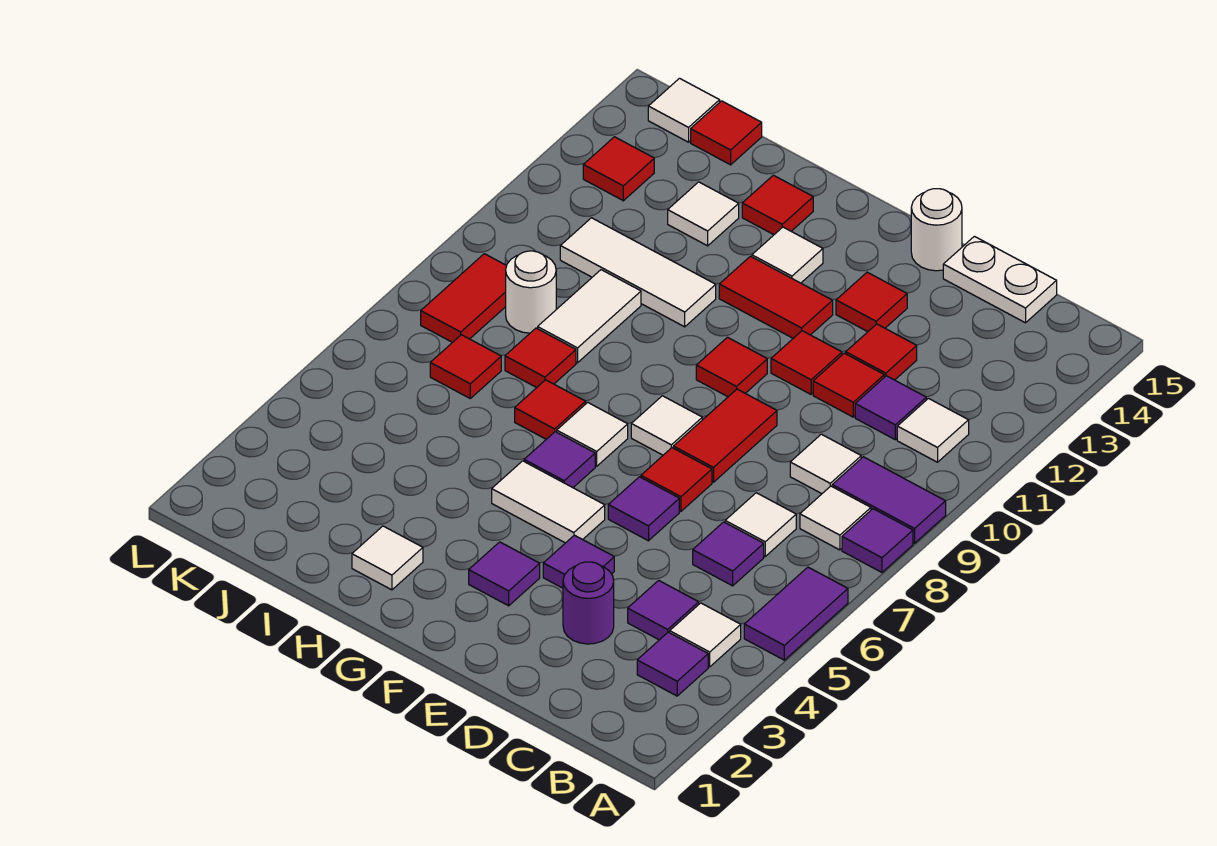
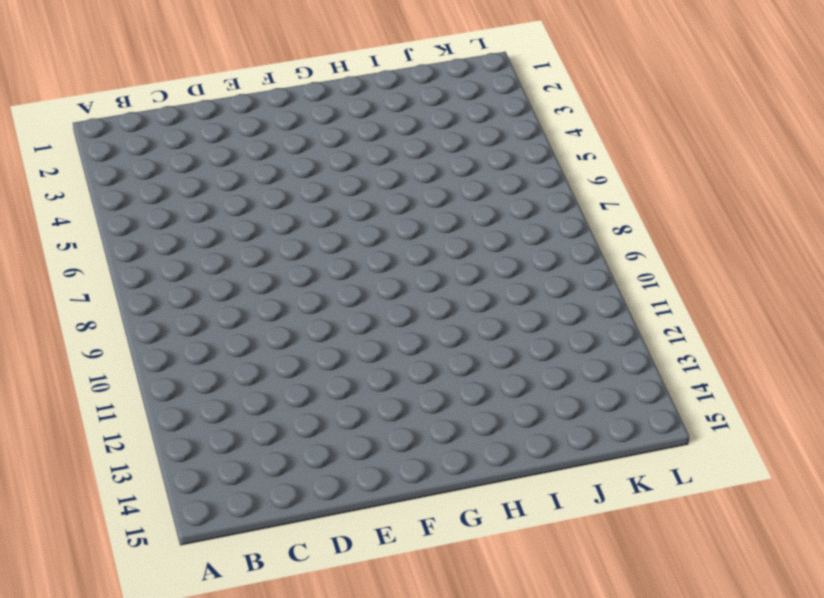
none -> purple tile A5:A6 level 1
none -> purple tile A8 level 1
none -> purple tile A9:B9 level 1
none -> purple tile B3 level 1

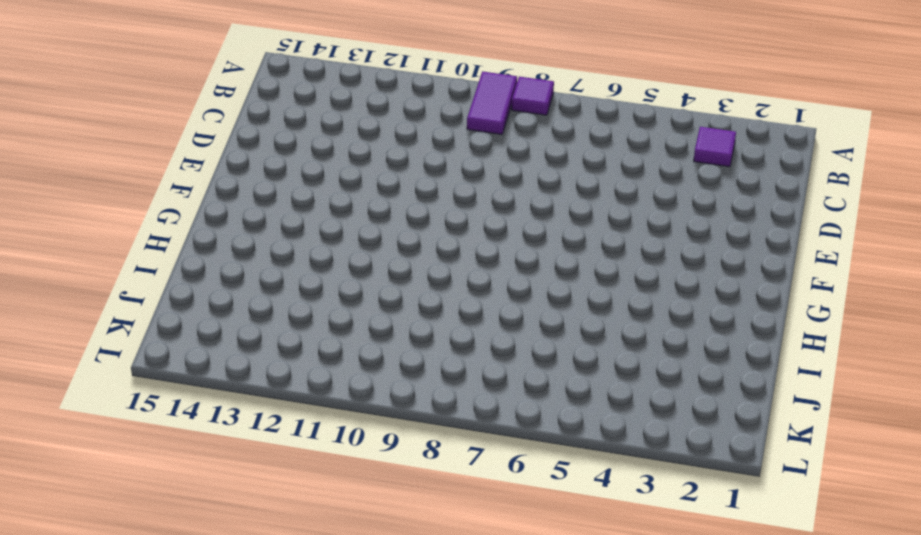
none -> purple tile A5:A6 level 1
none -> white tile B4 level 1
none -> white tile B8 level 1
none -> white tile B11 level 1

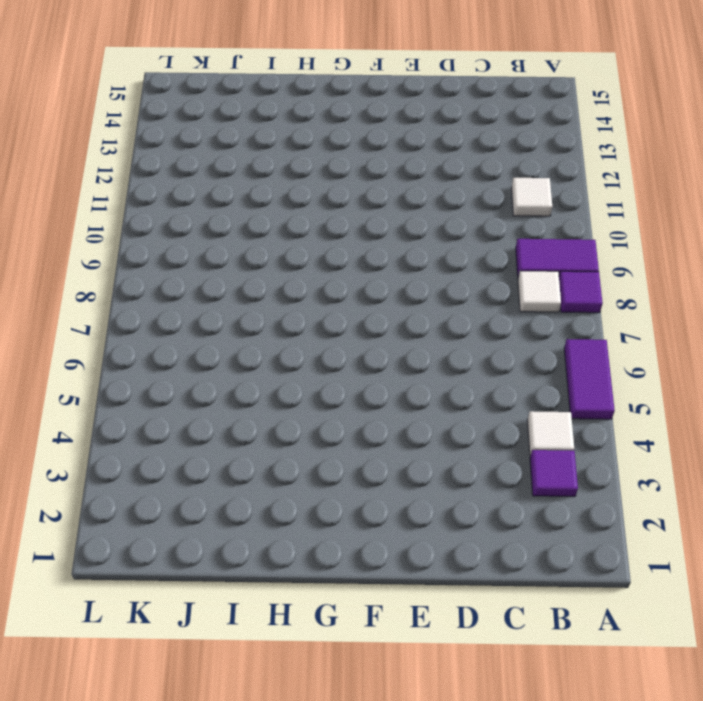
none -> purple tile C4 level 1
none -> purple tile C6 level 1
none -> white tile C7 level 1
none -> white tile C9 level 1

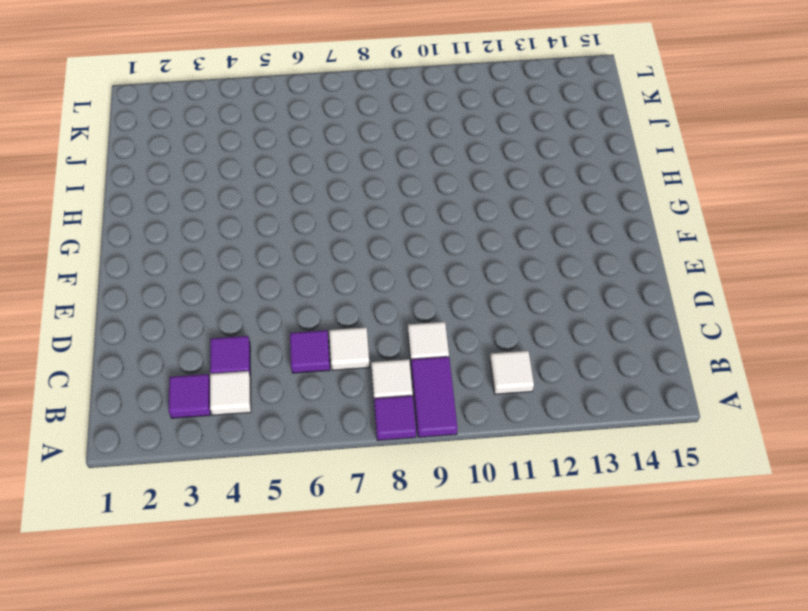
none -> purple tile A5:A6 level 1
none -> purple tile C11 level 1
none -> white plate C15:D15 level 1
none -> purple round brick D3 level 1

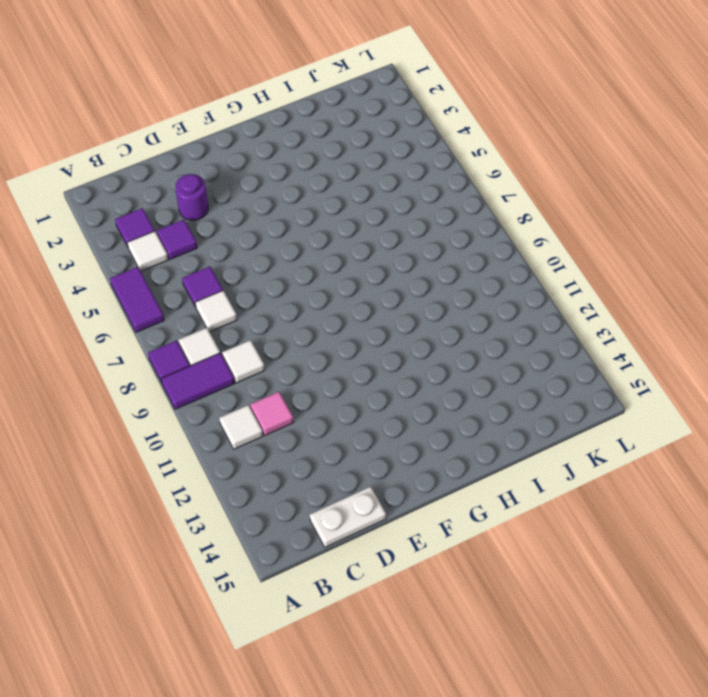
pink tile C11 level 1 -> purple tile C11 level 1
none -> red tile D11 level 1
none -> red tile D12 level 1
none -> purple tile E4 level 1
none -> purple tile E6 level 1

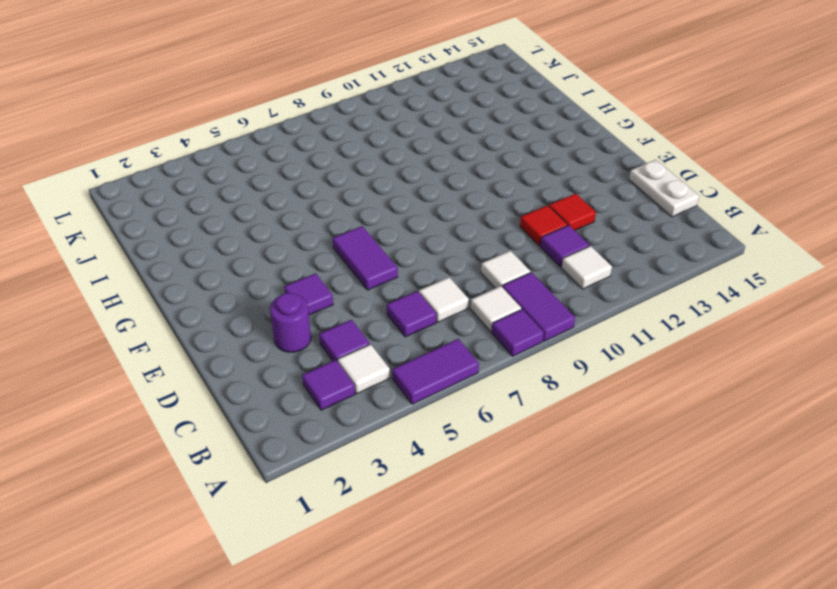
purple tile E6:F6 level 1 -> purple tile E6 level 1
none -> red tile E7 level 1
none -> red tile E8:E9 level 1
none -> red tile E11 level 1
none -> red tile E13 level 1

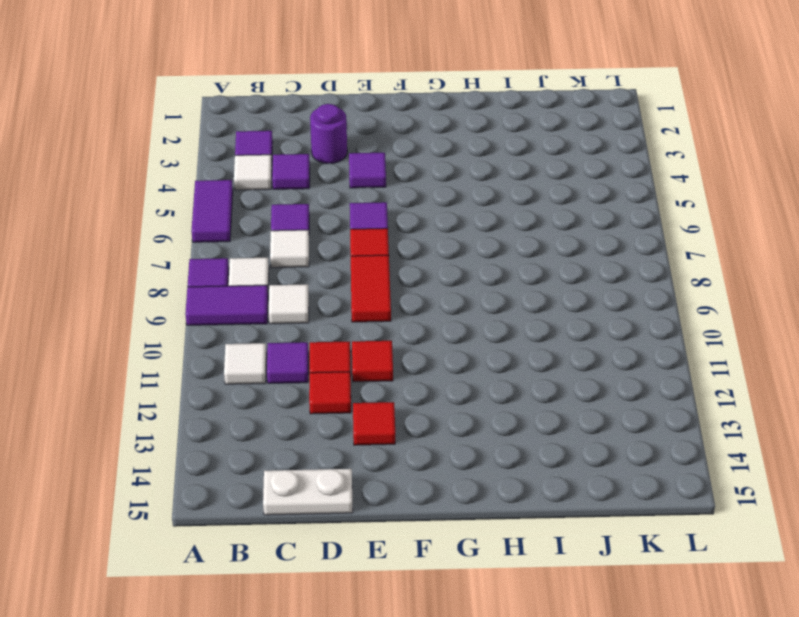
none -> white round brick E15 level 1
none -> purple tile F3 level 1
none -> white tile F5:G5 level 1
none -> white tile F8 level 1

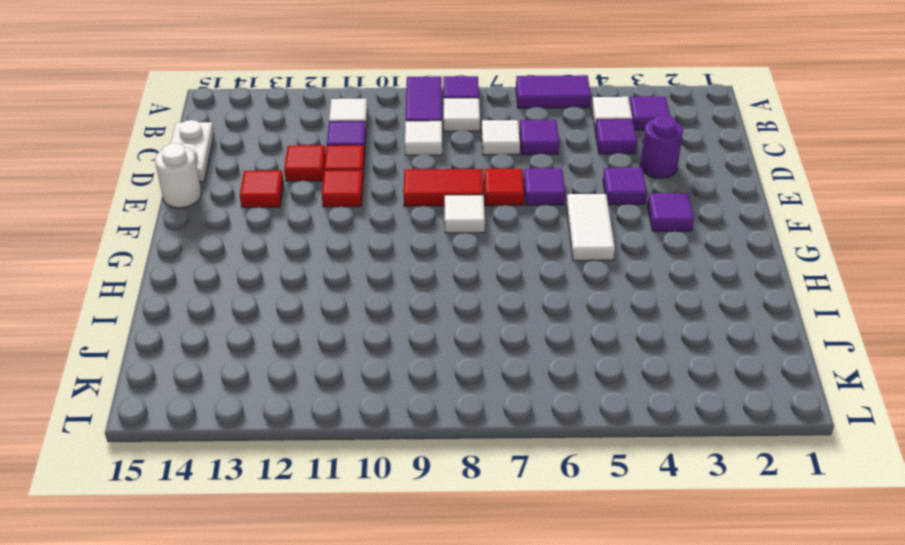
none -> red tile F10 level 1
none -> red tile F12:G12 level 1
none -> purple tile G6 level 1
none -> white tile G7 level 1

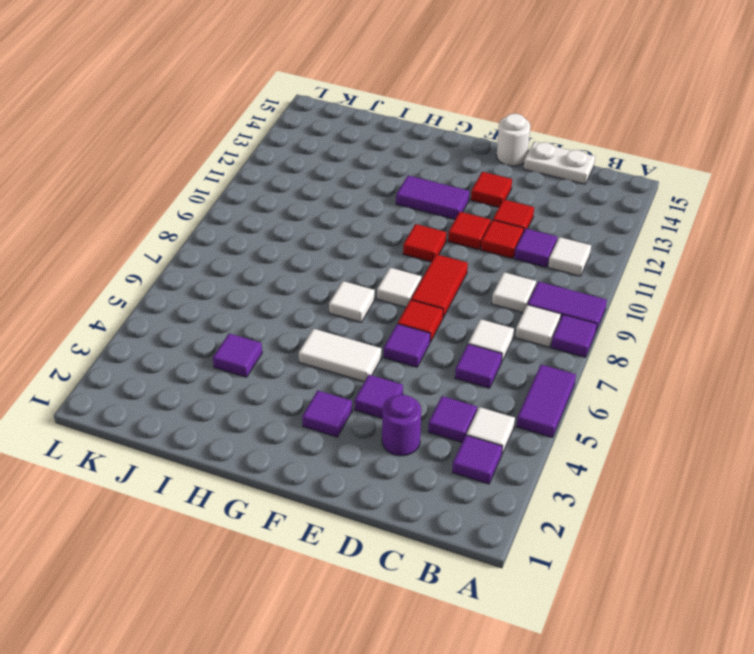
purple tile F12:G12 level 1 -> red tile F12:G12 level 1
purple tile I4 level 1 -> purple tile G6 level 1
none -> white tile G13 level 1
none -> white tile H2 level 1
none -> red tile H7 level 1
none -> white tile H11:J11 level 1

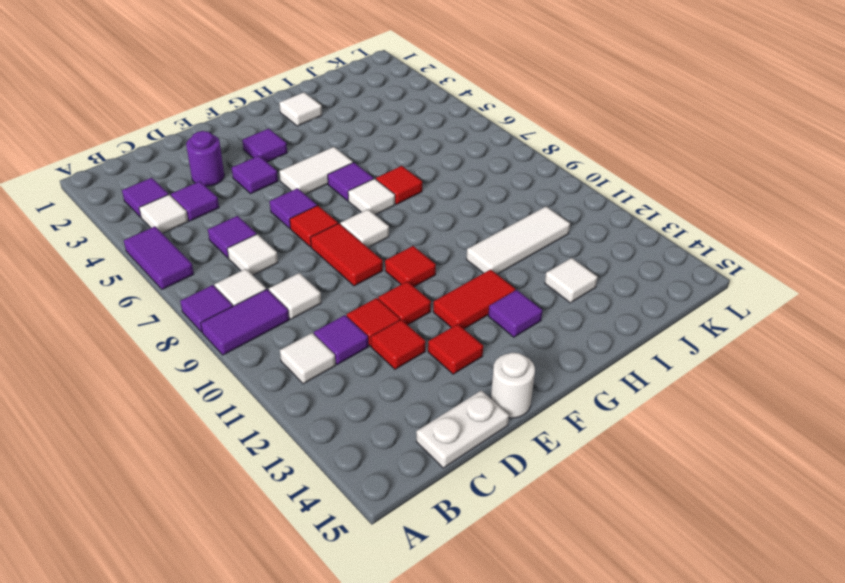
purple tile G13 level 1 -> white tile G13 level 1
none -> red tile H14 level 1
none -> red tile I8 level 1
none -> white tile I9:I10 level 1
none -> red tile J7 level 1

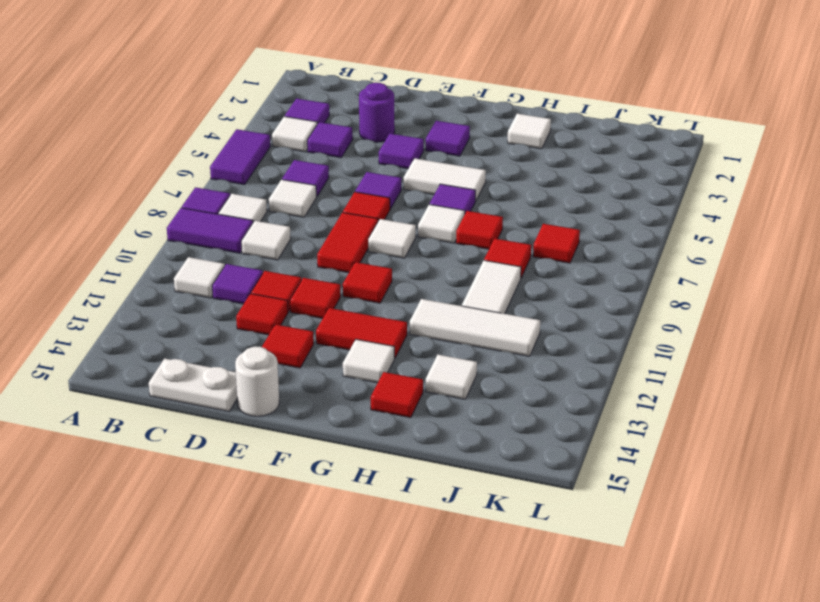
none -> white round brick J9 level 1
none -> red tile J15 level 1
none -> red tile K8:K9 level 1
none -> red tile K13 level 1

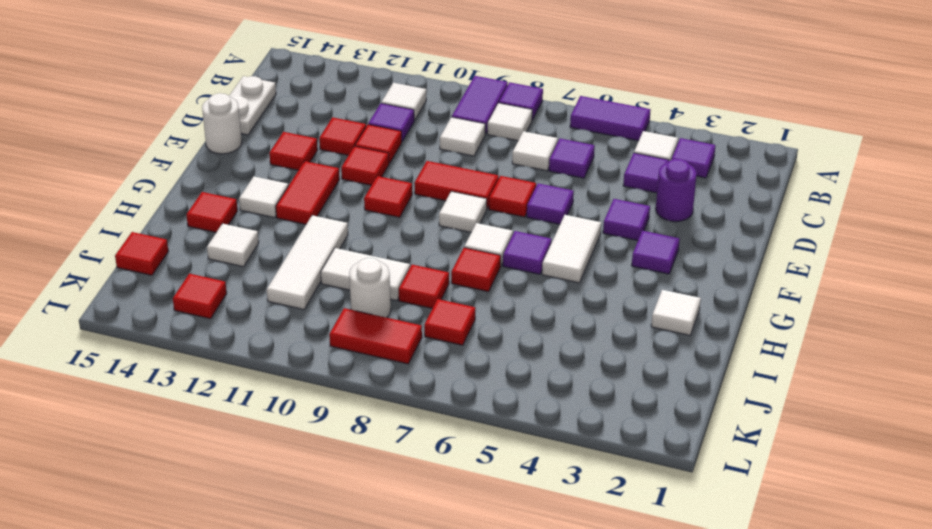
none -> white tile K15 level 1

